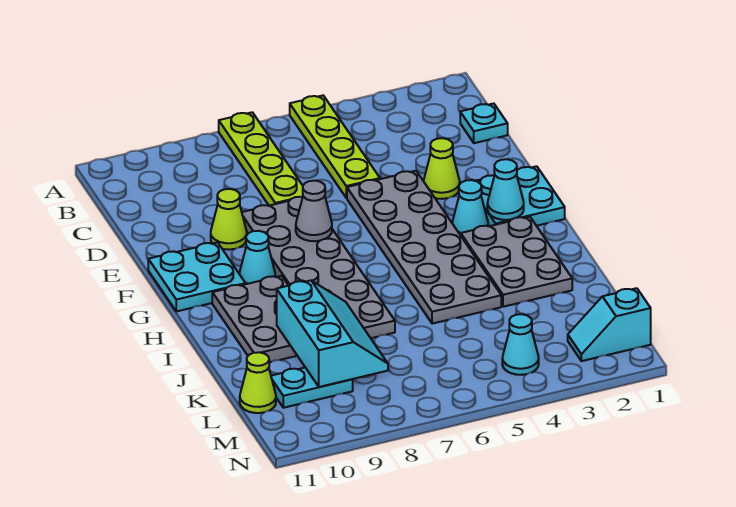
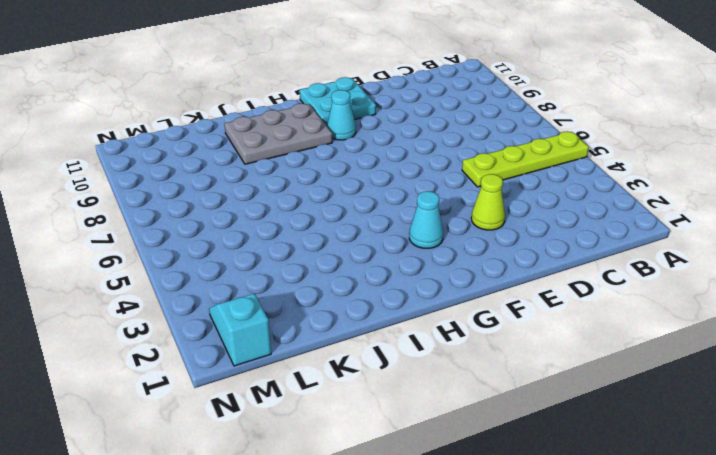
none -> lime plate A7:D7 level 1
none -> cyan plate C1 level 1
none -> grey plate E4:J5 level 1

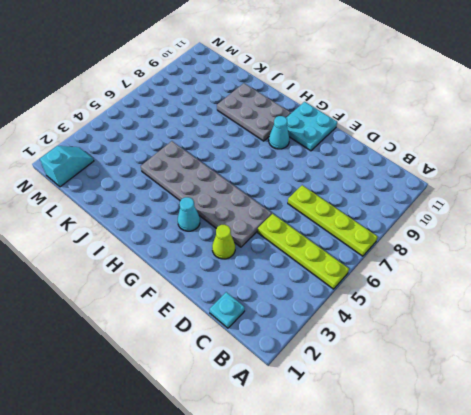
none -> grey plate E7:J8 level 1
none -> lime cone E9 level 1
none -> cyan plate F1:G2 level 1

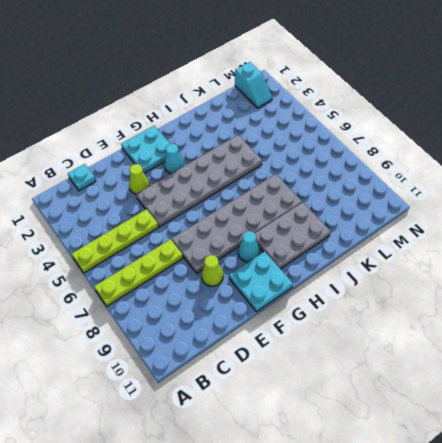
none -> grey plate H2:J3 level 1
none -> cyan plate L9:L10 level 1
none -> lime cone L11 level 1

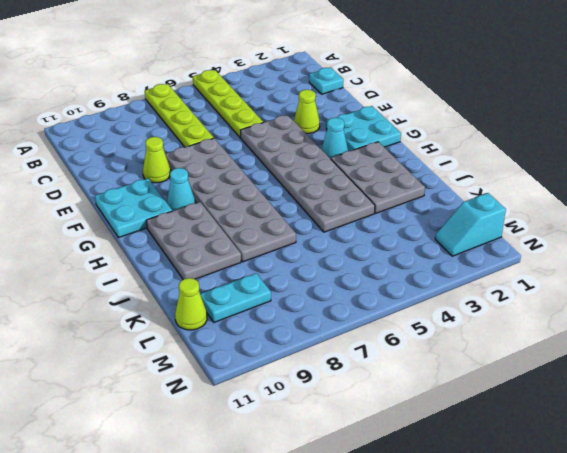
none -> cyan cone M4 level 1
none -> grey cone F7 level 2
none -> cyan cone G2 level 2

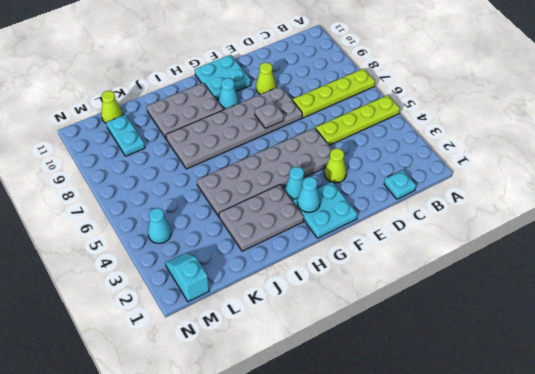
grey plate F7 level 2 -> grey cone F7 level 2
none -> cyan slope J8:L9 level 2 top 9

